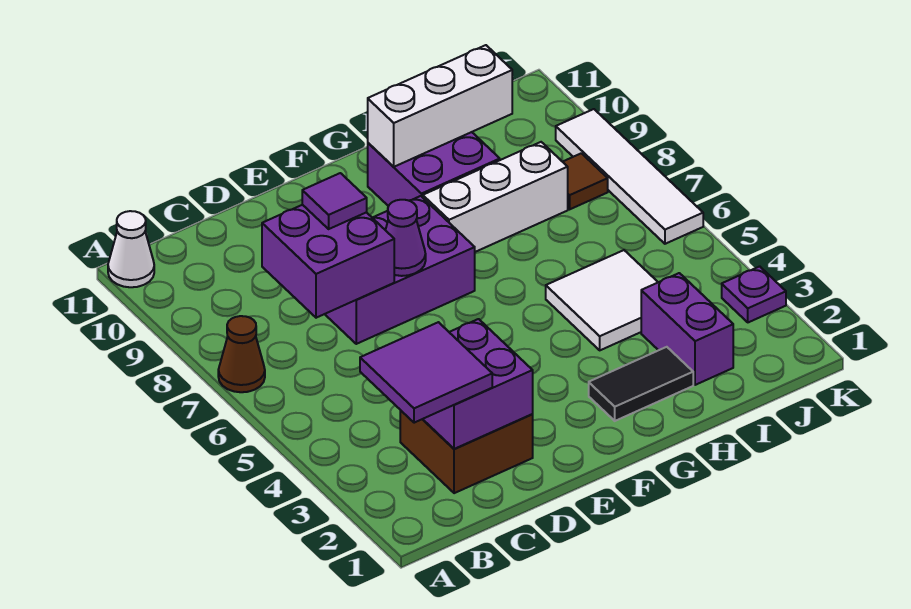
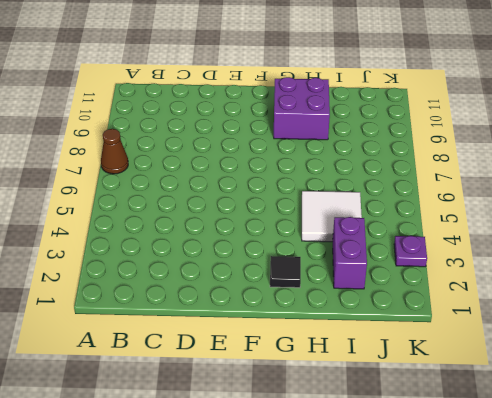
black tile G2 level 1 -> black tile G2:H2 level 1
none -> white cone A11 level 1
none -> brown brick C2:D3 level 1
none -> purple brick D7:F8 level 1

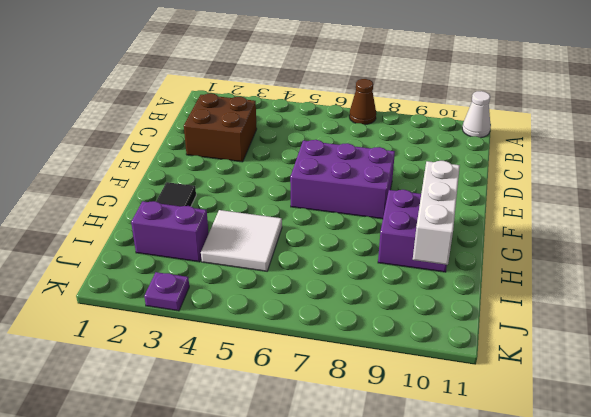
purple brick E6:F8 level 1 -> purple brick D7:F8 level 1
none -> white brick G8:I8 level 1
none -> brown tile J8 level 1
none -> white tile K6:K9 level 1

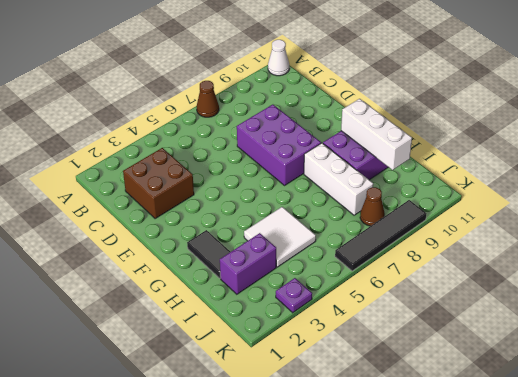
brown cone J8 level 1 -> brown tile J8 level 1
black tile K6:K9 level 1 -> white tile K6:K9 level 1
none -> purple brick C2:D3 level 2
none -> purple brick C7:D8 level 2
none -> purple cone E7 level 2

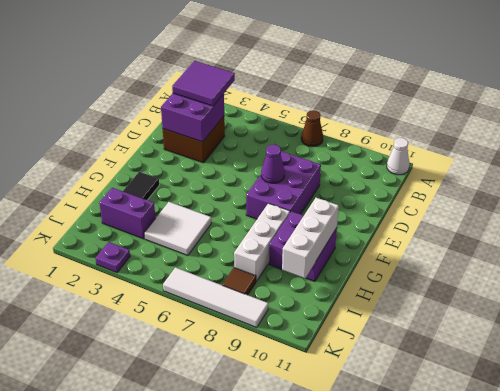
none -> purple brick C7:D8 level 2
none -> purple tile D8 level 3

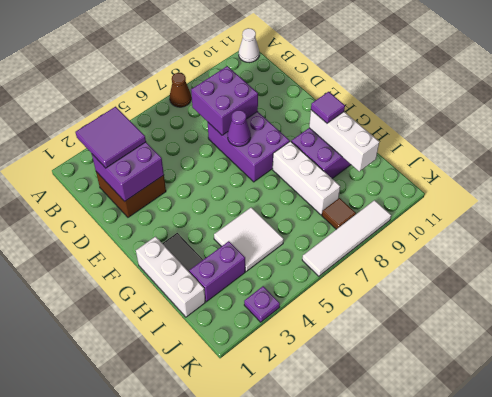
white brick G1:I1 level 1 -> none
purple tile G10 level 3 -> purple tile D8 level 3

